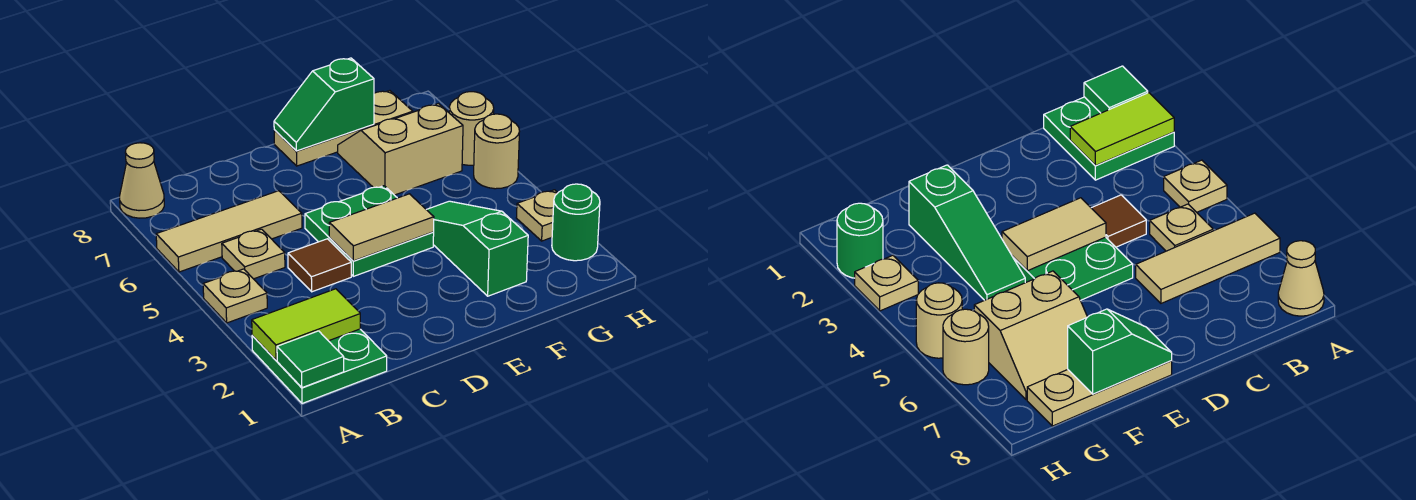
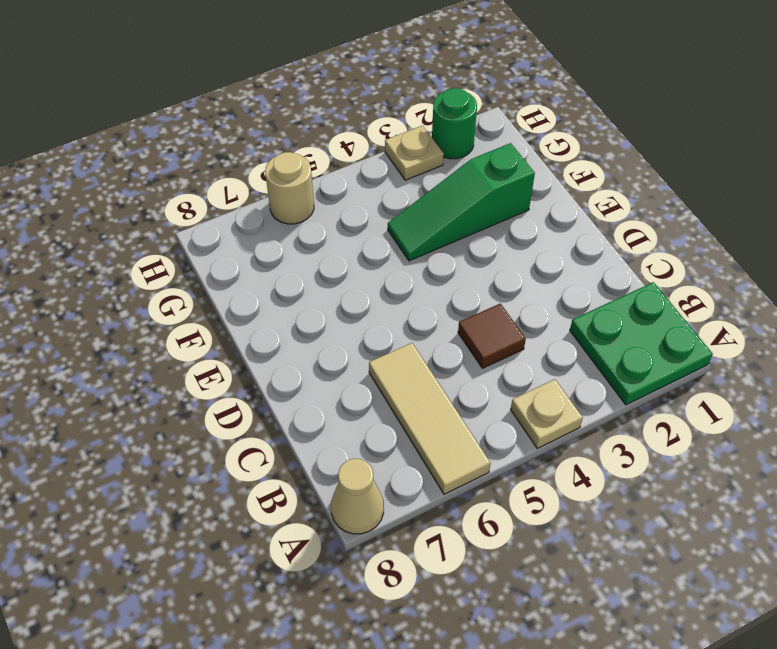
none -> tan plate B5 level 1
none -> green plate D4:E5 level 1
none -> tan plate E8:G8 level 1

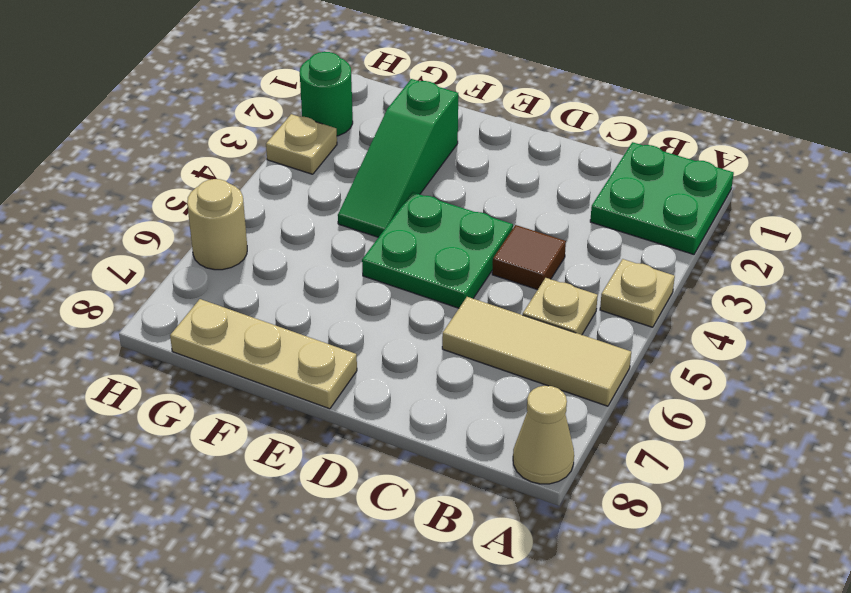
none -> tan slope F6:G7 level 1 top 6
none -> tan round brick H5 level 1
none -> green tile A1 level 2

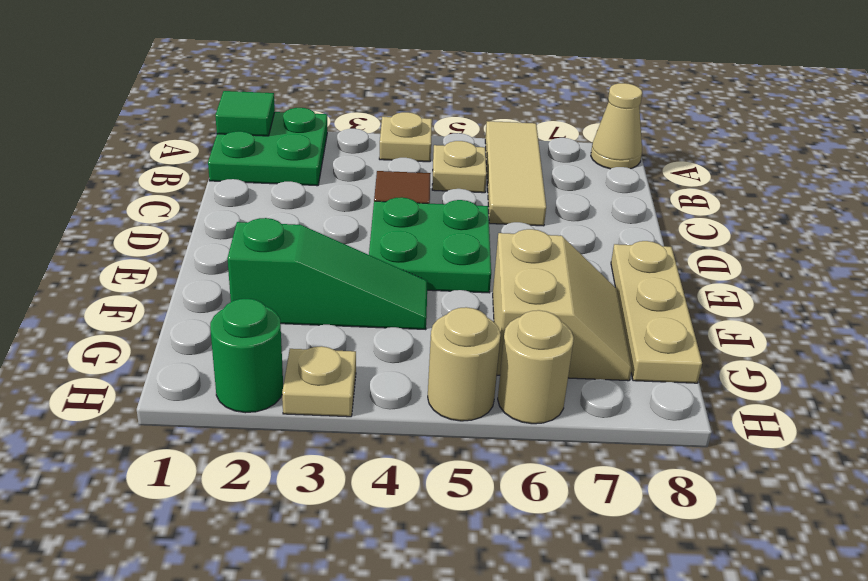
none -> lime tile A2:B2 level 2
none -> tan tile D4:E4 level 2
none -> green slope E8:F8 level 2 top F

